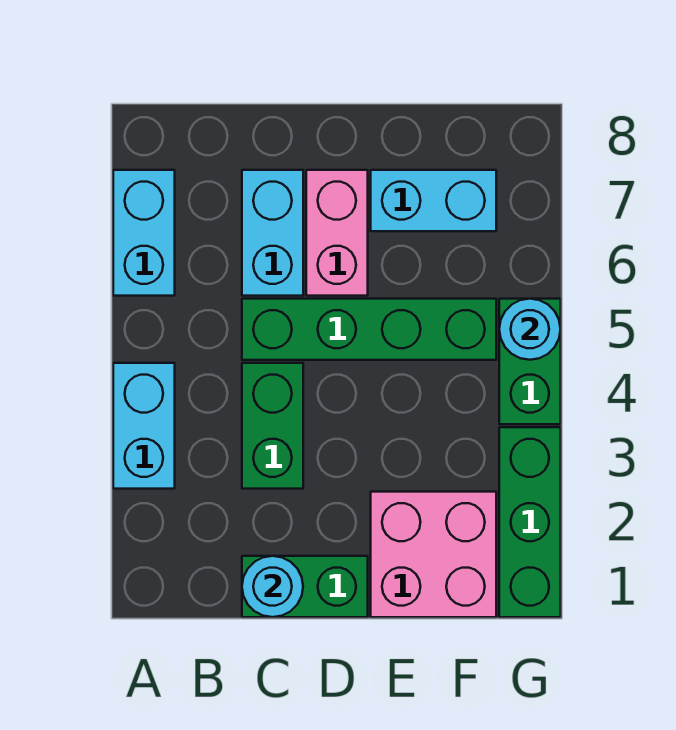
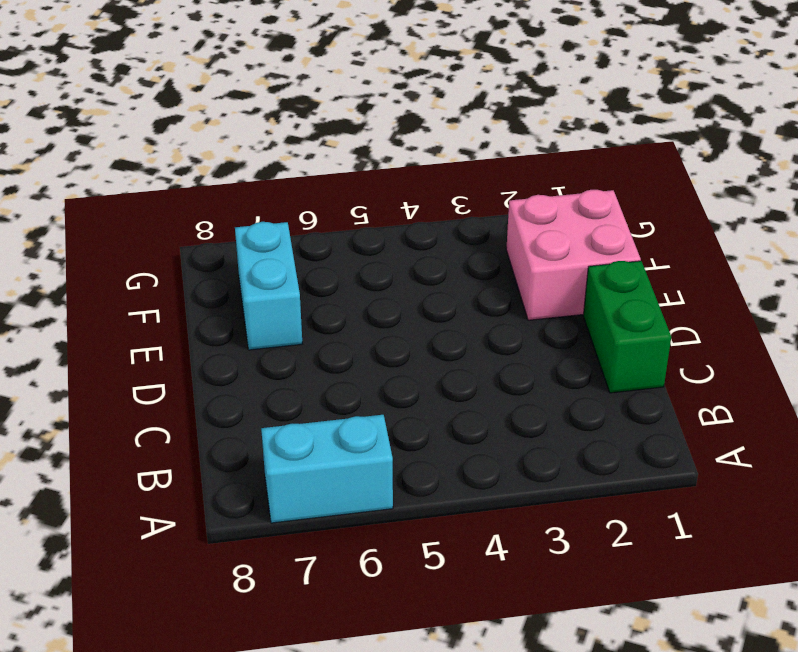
none -> cyan brick A3:A4 level 1
none -> green brick C3:C4 level 1
none -> green brick C5:F5 level 1

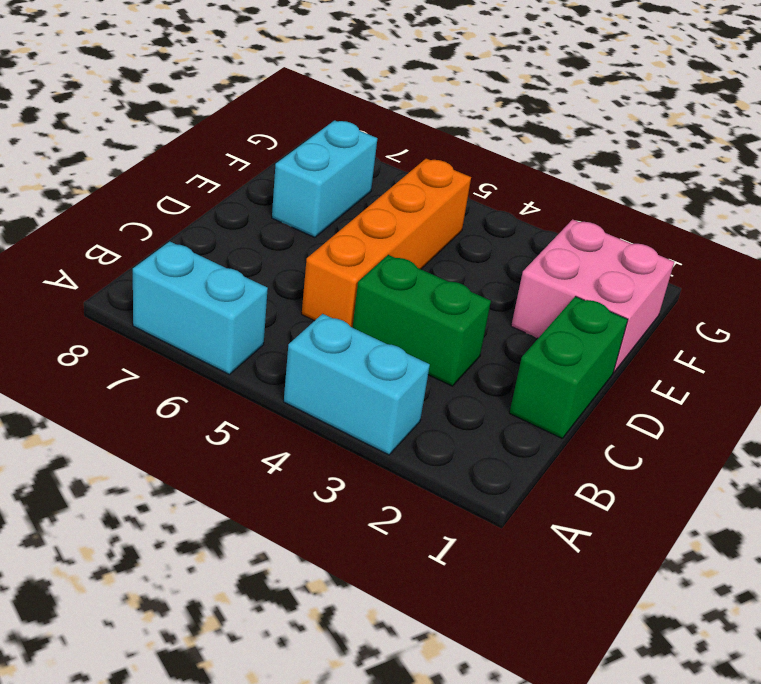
orange brick C5:F5 level 1 -> green brick C5:F5 level 1
none -> cyan brick C6:C7 level 1
none -> pink brick D6:D7 level 1
none -> green brick G1:G3 level 1

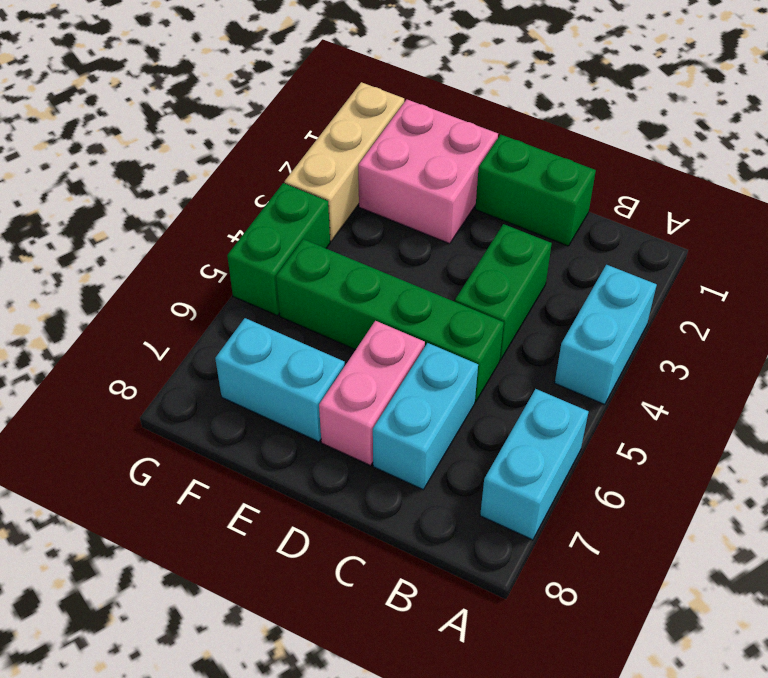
tan brick G1:G3 level 1 -> green brick G1:G3 level 1
none -> cyan round brick C1 level 2
none -> cyan round brick G5 level 2

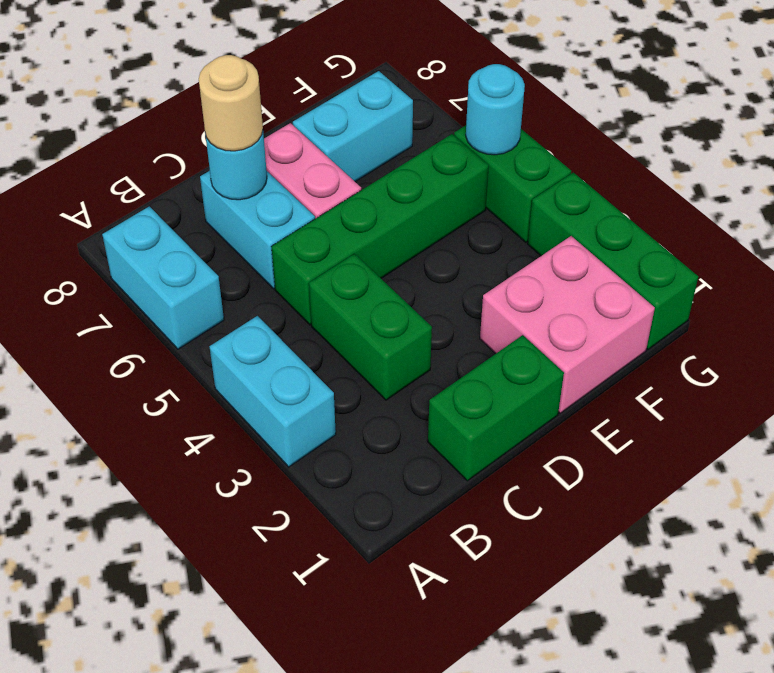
cyan round brick C7 level 2 -> cyan round brick C1 level 2
tan round brick C7 level 3 -> none

